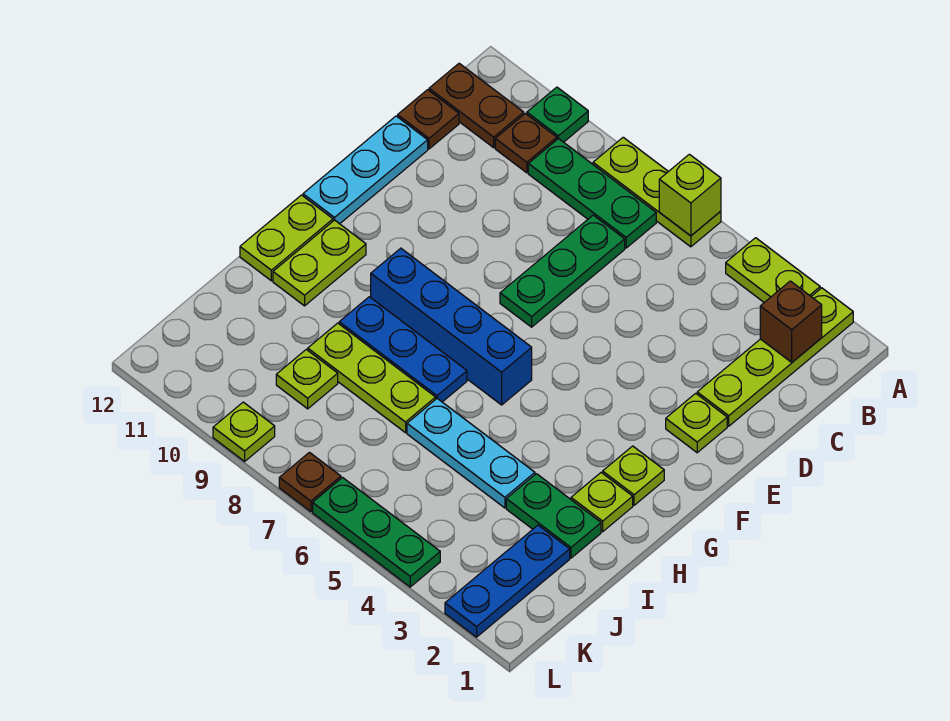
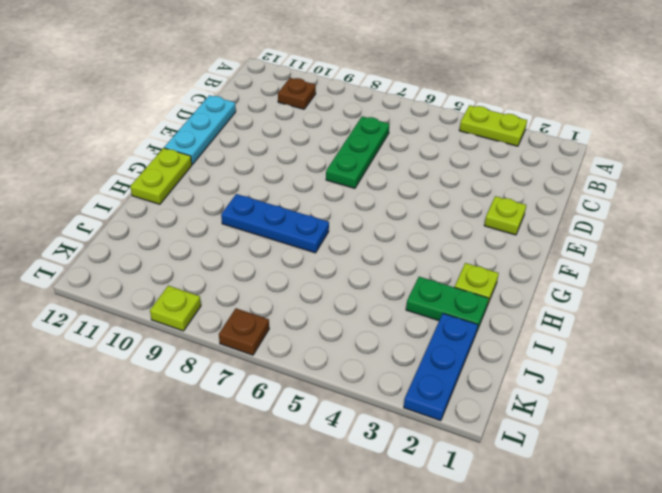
none -> lime plate A2:D2 level 1
none -> lime plate A6:A8 level 1
none -> green plate A10 level 1

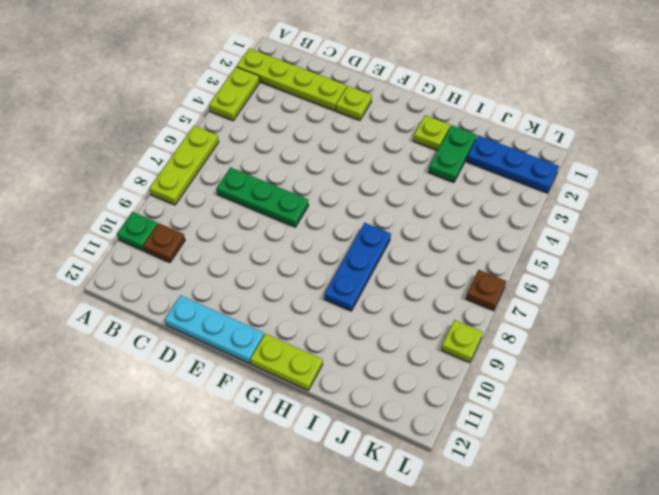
none -> green plate B7:B9 level 1
none -> brown plate B11:B12 level 1
none -> brown plate C12 level 1

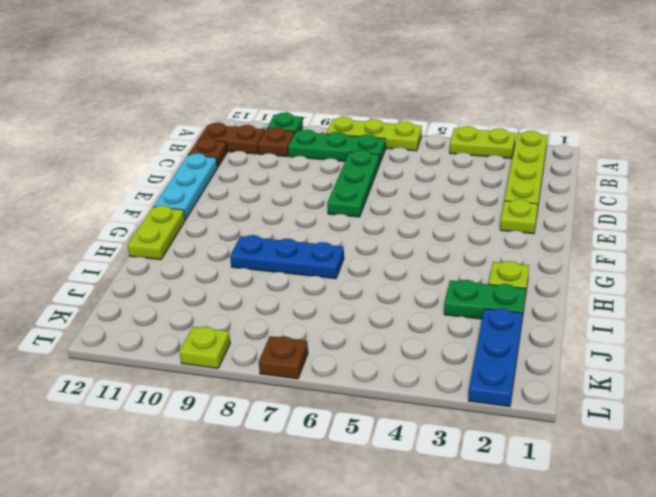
none -> lime plate G2 level 1
none -> blue brick G6:G9 level 1
none -> lime plate G11:H11 level 1

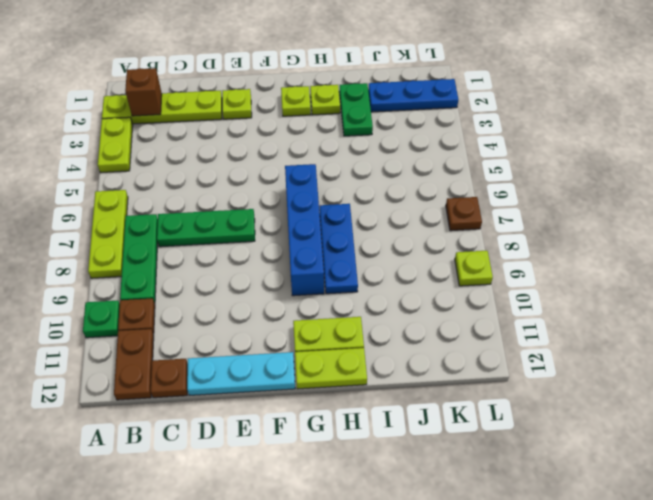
none -> cyan plate I4:I6 level 1
none -> lime plate I7:I9 level 1
none -> lime plate J9 level 1

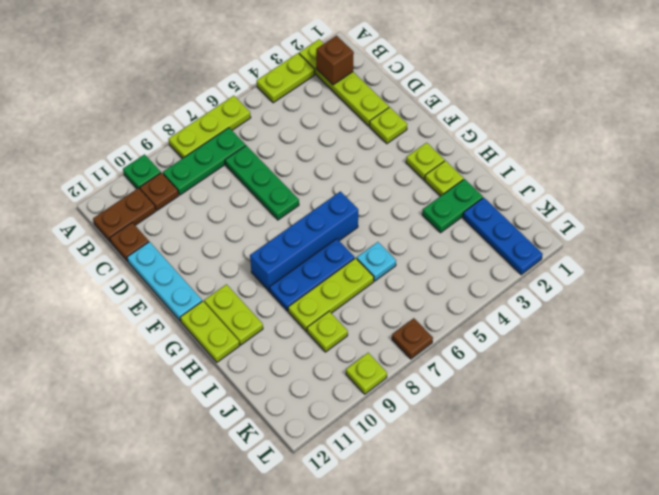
cyan plate I6 level 1 -> cyan plate I4:I6 level 1
none -> green plate L4:L6 level 1
none -> lime brick A6 level 2

